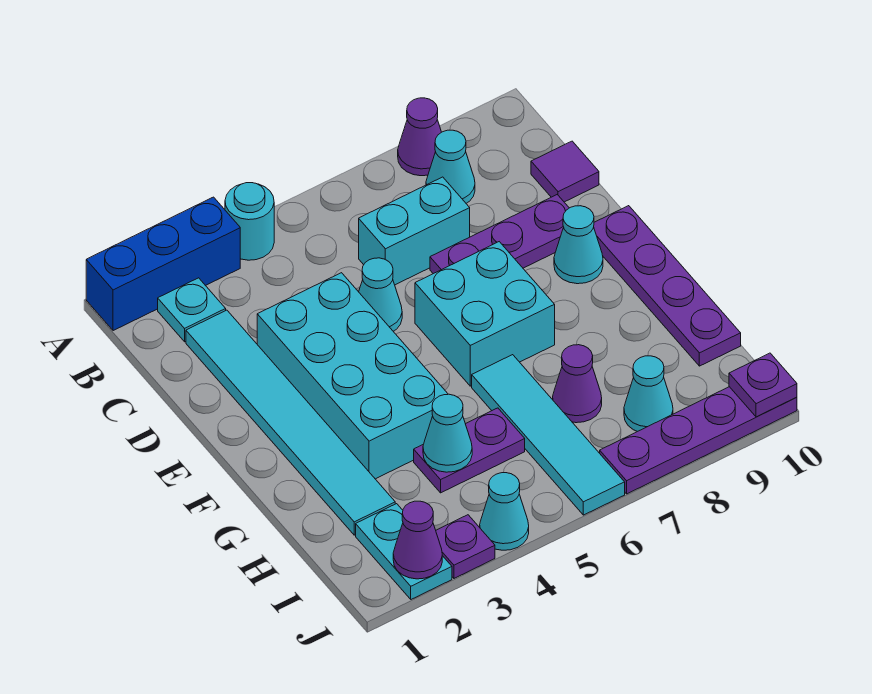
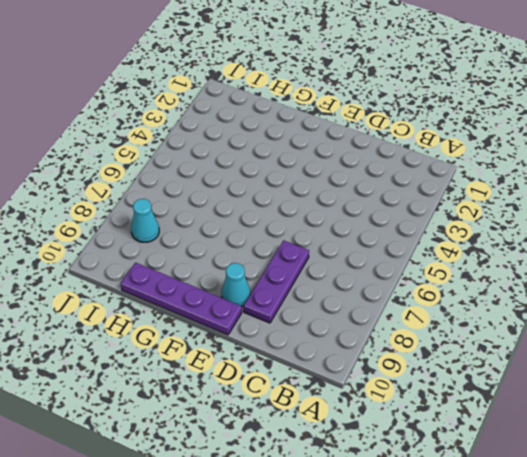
none -> blue brick A1:A3 level 1
none -> cyan round brick A4 level 1
none -> purple cone A8 level 1

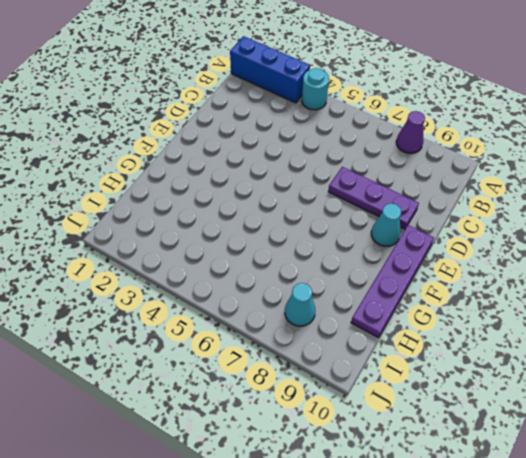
none -> cyan plate B2 level 1
none -> cyan cone B8 level 1
none -> cyan tile C2:H2 level 1

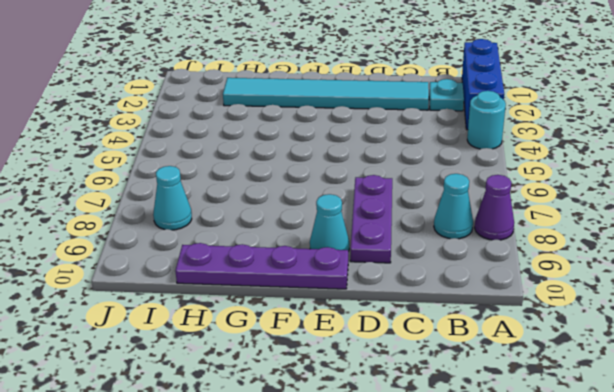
none -> cyan brick C6:C7 level 1
none -> purple tile C10 level 1
none -> cyan brick D3:G4 level 1

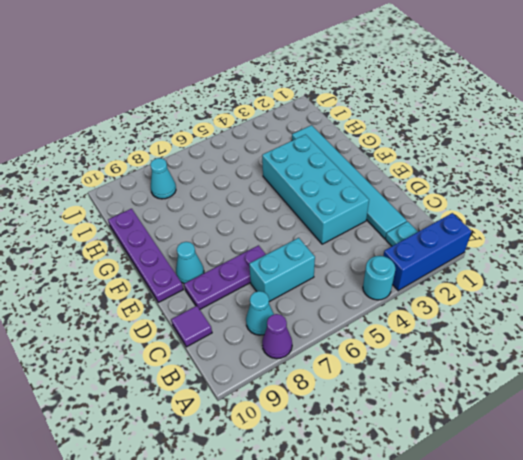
none -> cyan cone D5 level 1
none -> cyan brick E6:F7 level 1
none -> cyan tile G6:J6 level 1

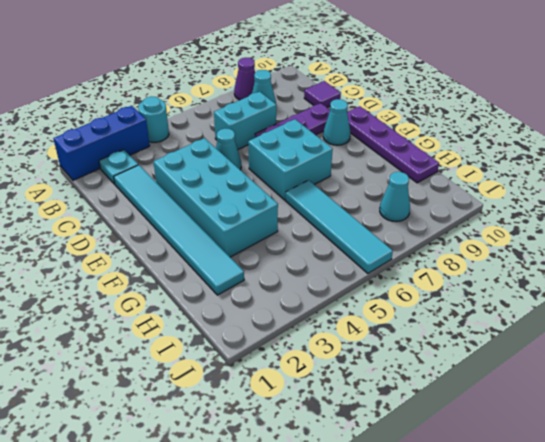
none -> purple plate H4:H5 level 1
none -> purple cone H7 level 1
none -> cyan plate I2:J2 level 1

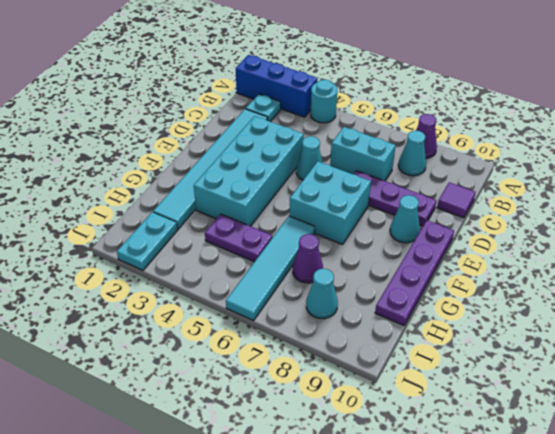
none -> purple plate J3 level 1
none -> cyan cone J4 level 1
none -> purple plate J7:J10 level 1

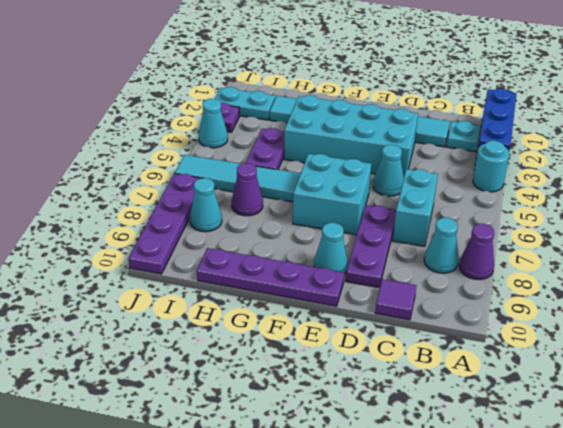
none -> cyan cone H4 level 2
none -> purple cone J2 level 2
none -> purple plate J10 level 2

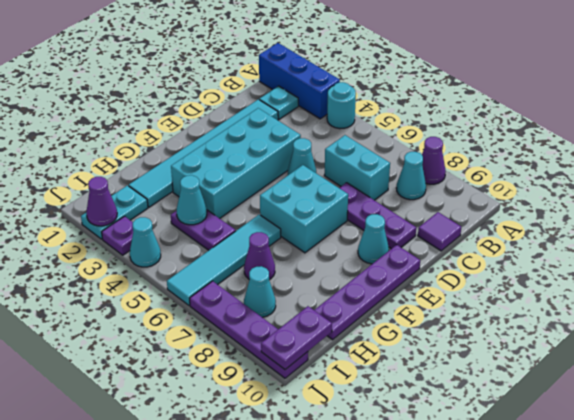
purple plate I10:J10 level 2 -> purple plate J10 level 2

